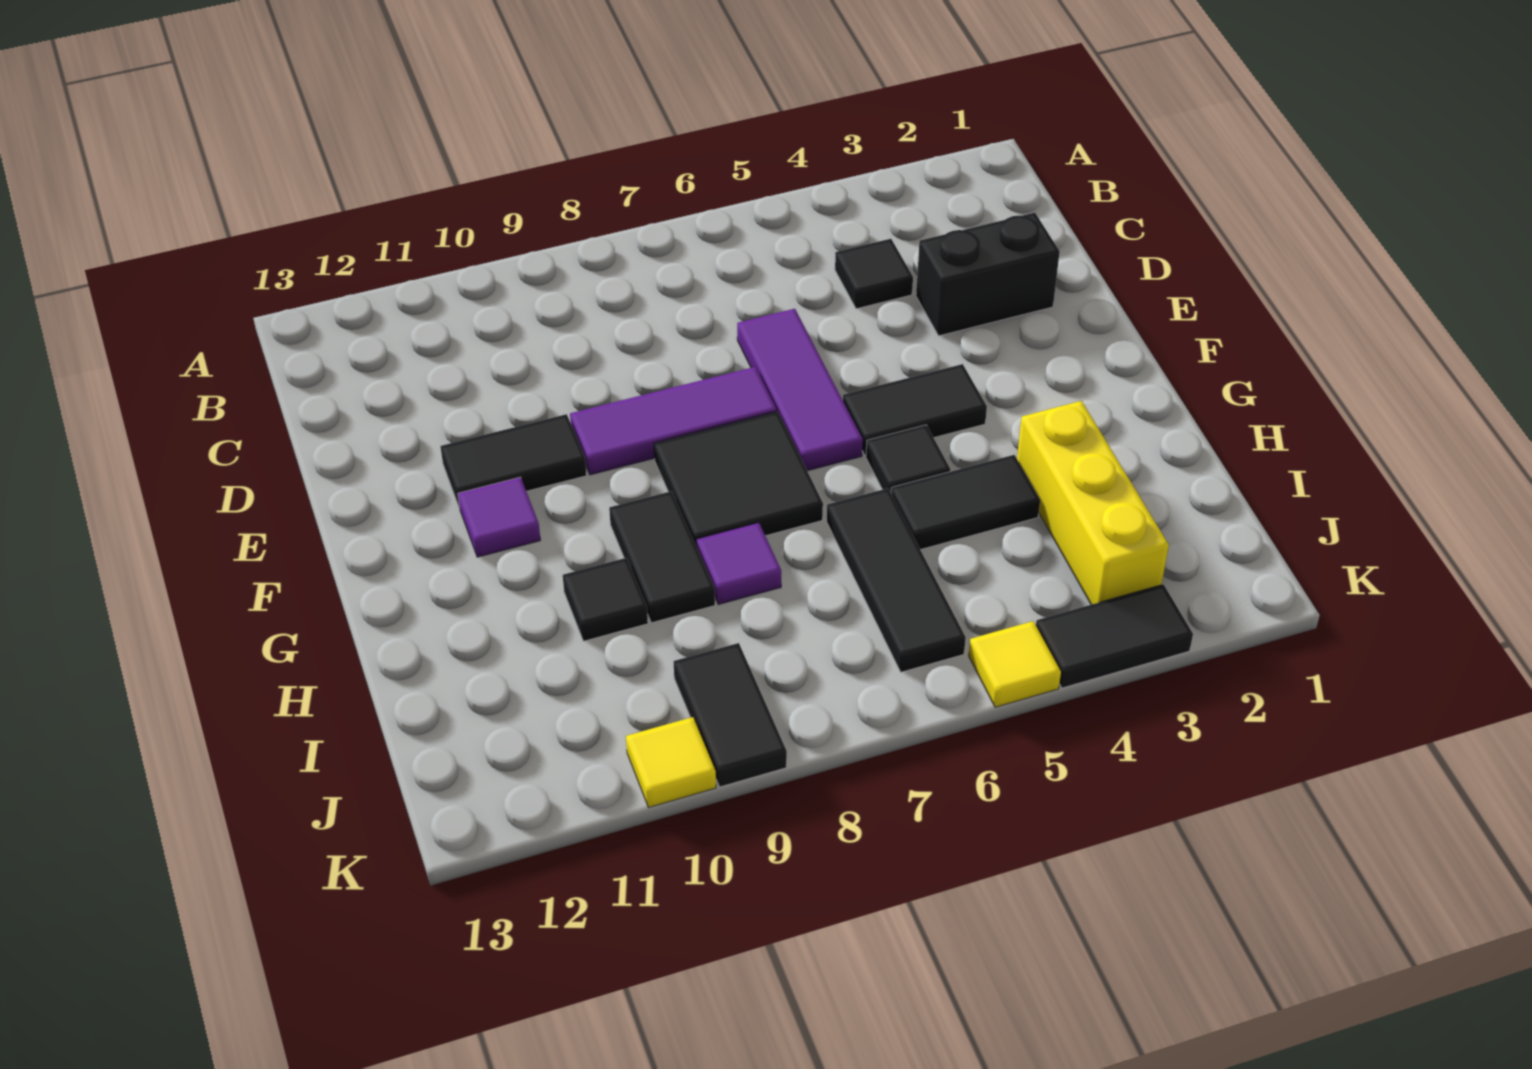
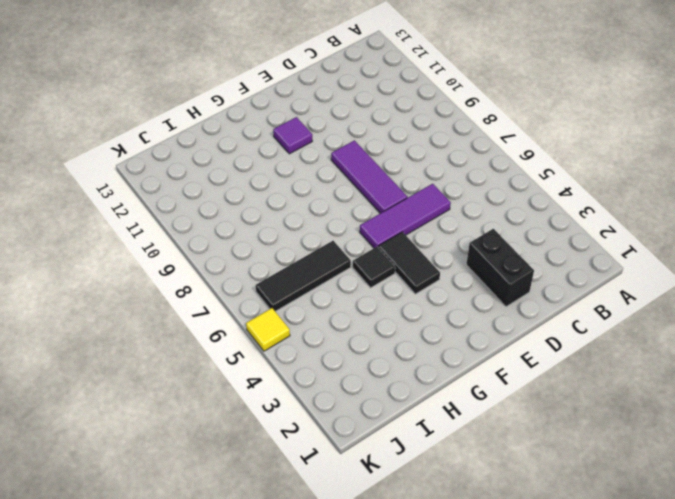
none -> black tile C4 level 1
none -> black tile E10:E11 level 1
none -> black tile F7:G8 level 1

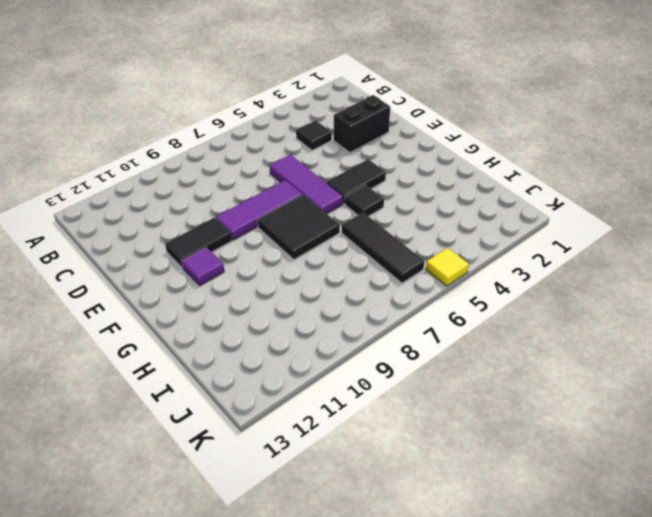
none -> black tile G9:H9 level 1
none -> yellow brick H3:J3 level 1
none -> black tile H4:H5 level 1

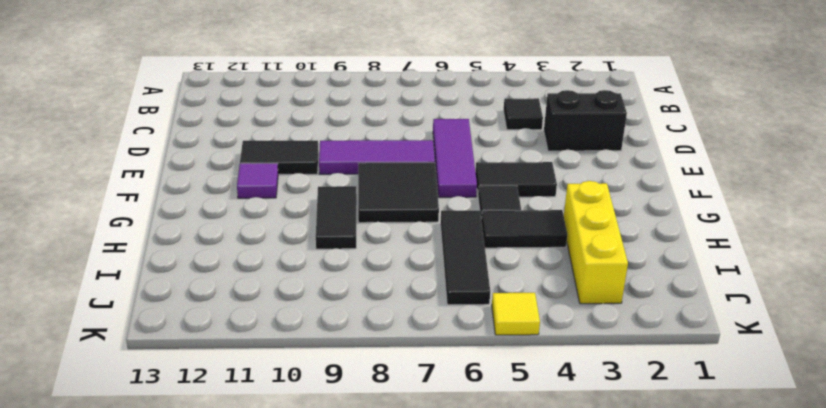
none -> purple tile H8 level 1
none -> black tile H10 level 1
none -> black tile J9:K9 level 1

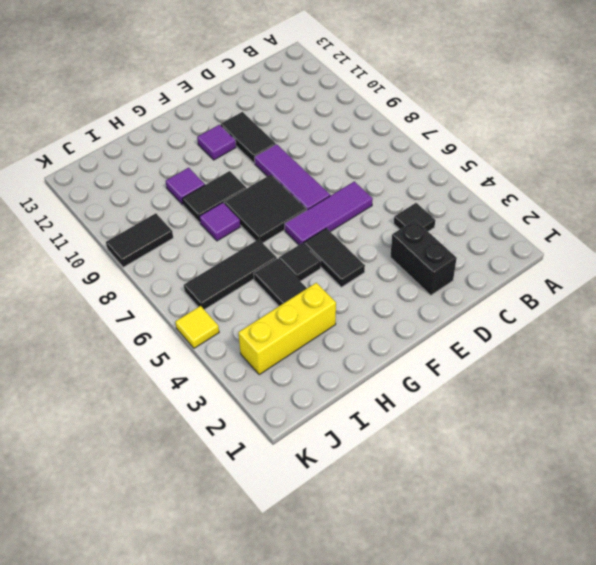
purple tile H10 level 1 -> black tile H10 level 1
none -> black tile K3:K4 level 1
none -> yellow tile K10 level 1

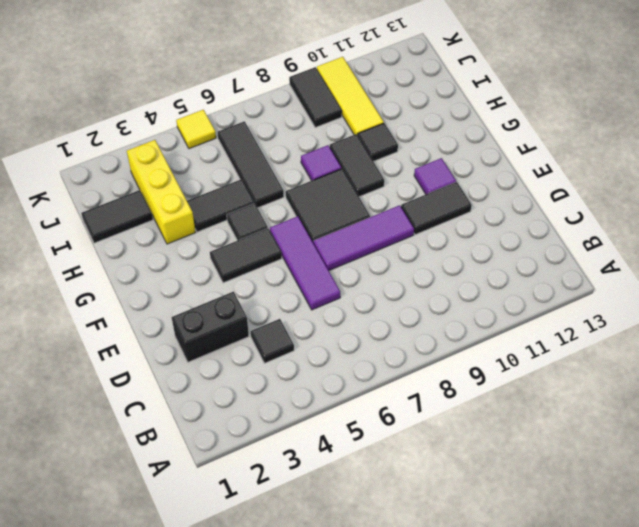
black tile I1:I2 level 1 -> black tile K3:K4 level 1
yellow tile I10:K10 level 1 -> yellow tile K10 level 1

